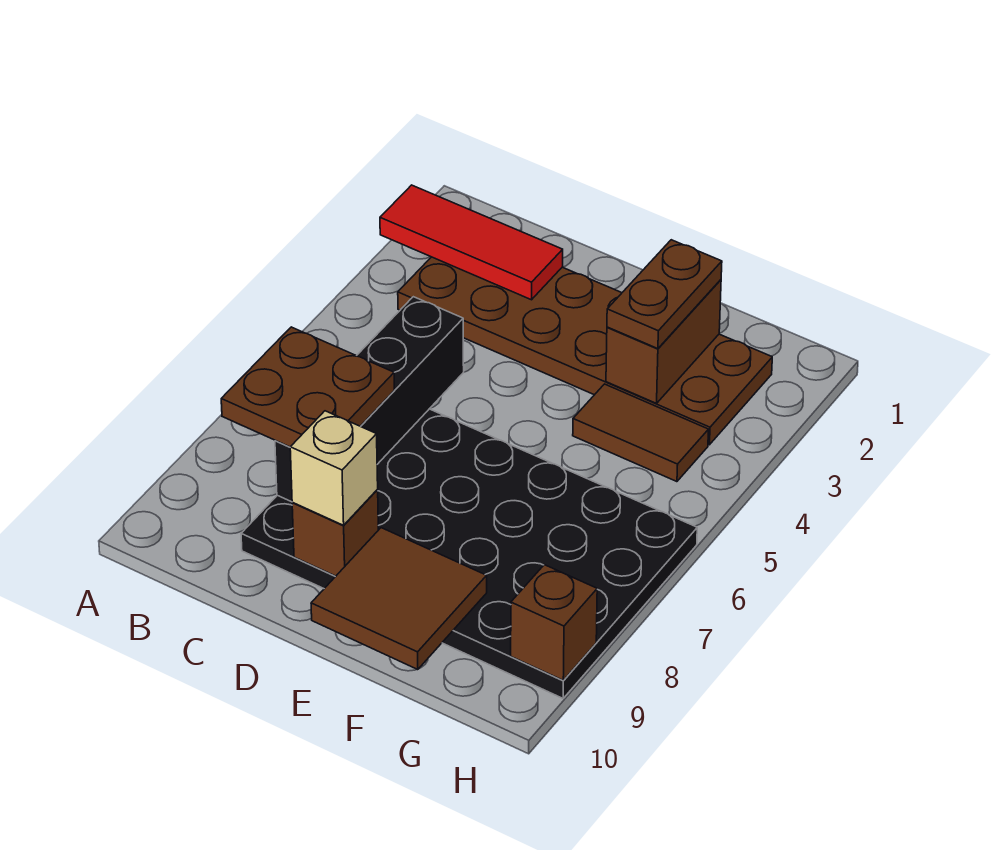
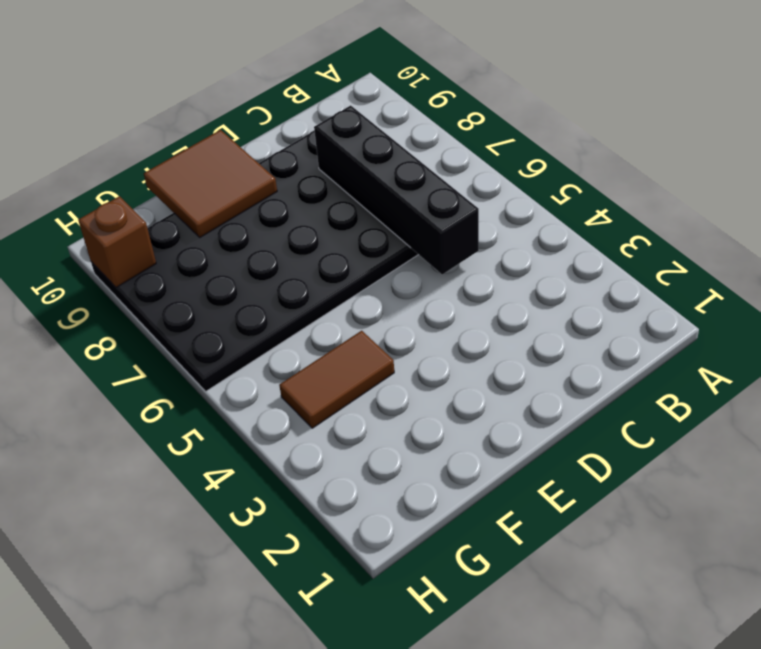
none -> brown plate B2:G3 level 1
none -> red tile A2:C2 level 2
none -> brown brick D9 level 2

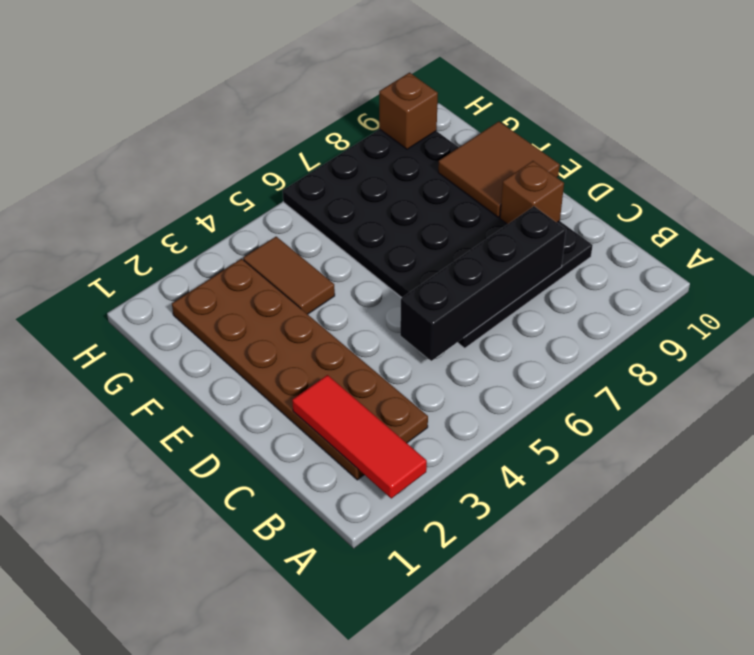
none -> brown brick F2:F3 level 2
none -> brown plate B7:C8 level 3
none -> tan brick D9 level 3

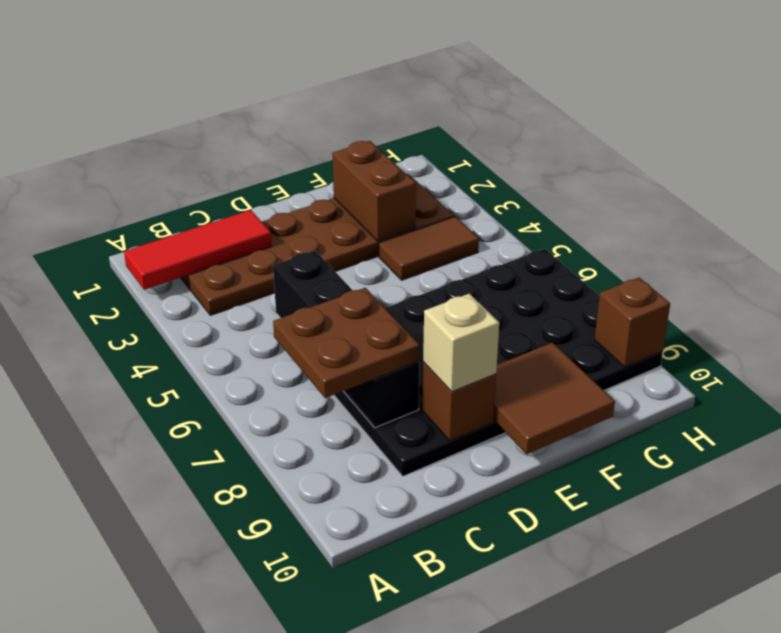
none -> brown plate F2:F3 level 3

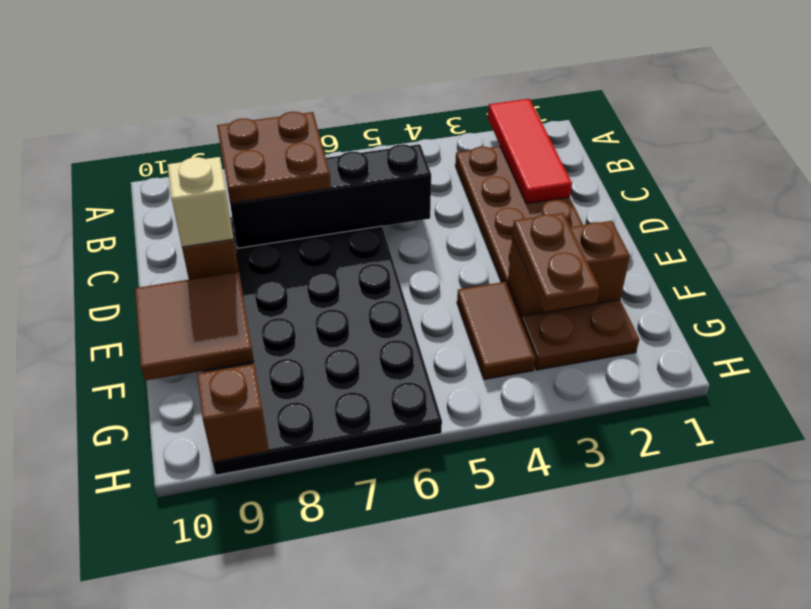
brown plate F3:G3 level 3 -> brown plate F2:F3 level 3

